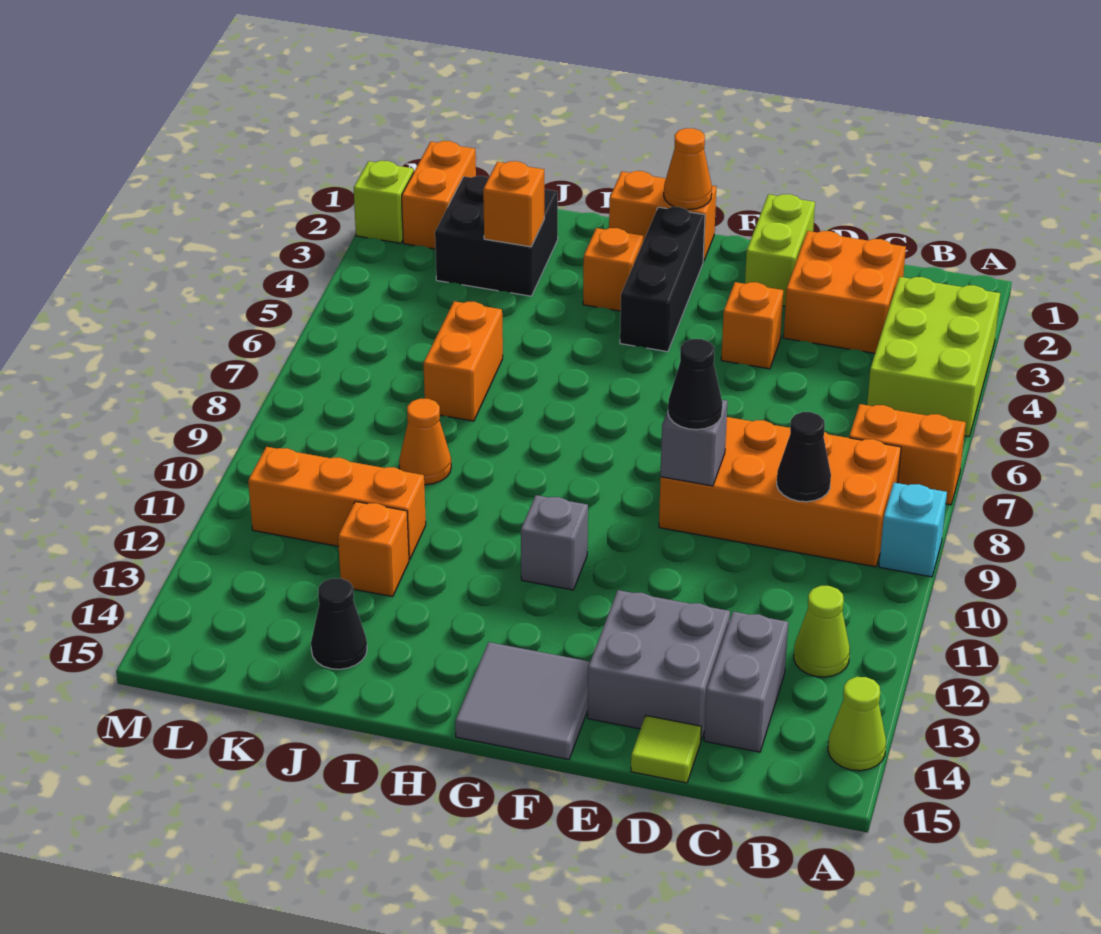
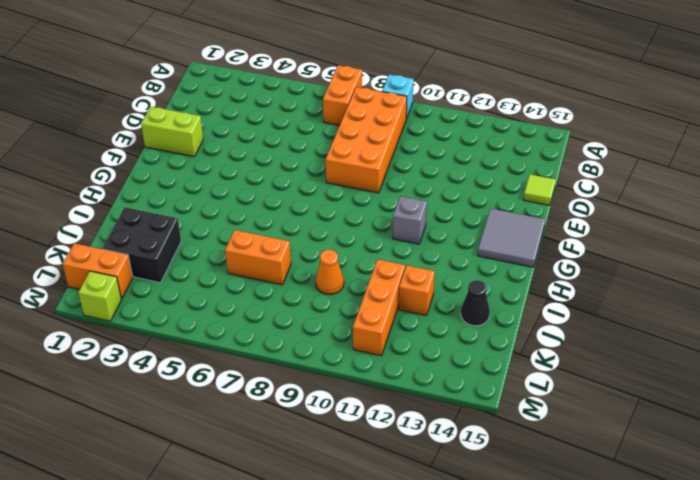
none -> lime brick A3:B5 level 1
none -> lime cone A14 level 1
none -> lime cone B12 level 1
none -> orange brick C2:D3 level 1

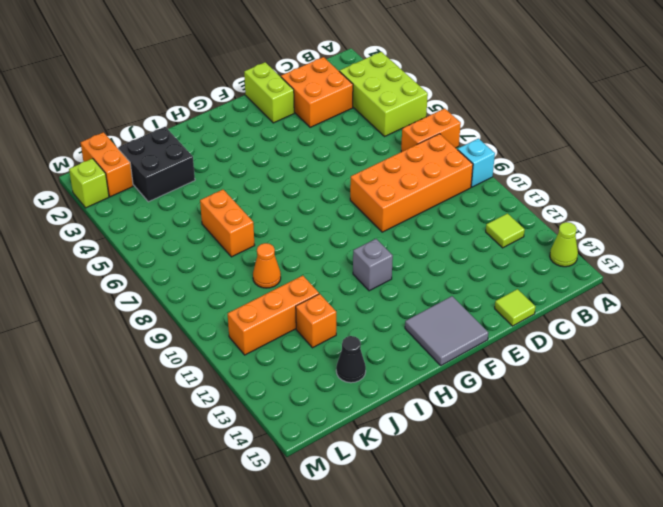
lime tile B12 level 1 -> lime cone B12 level 1
none -> grey brick C13:C14 level 1
none -> grey brick D13:E14 level 1
none -> orange brick E4 level 1
none -> orange brick G1:H1 level 1

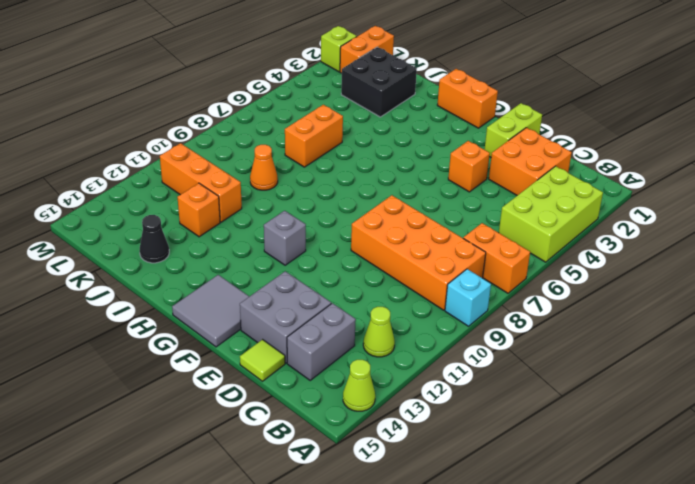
none -> black brick G2:G4 level 1
none -> orange brick H3 level 1
none -> black cone C9 level 2
none -> grey brick E9 level 2

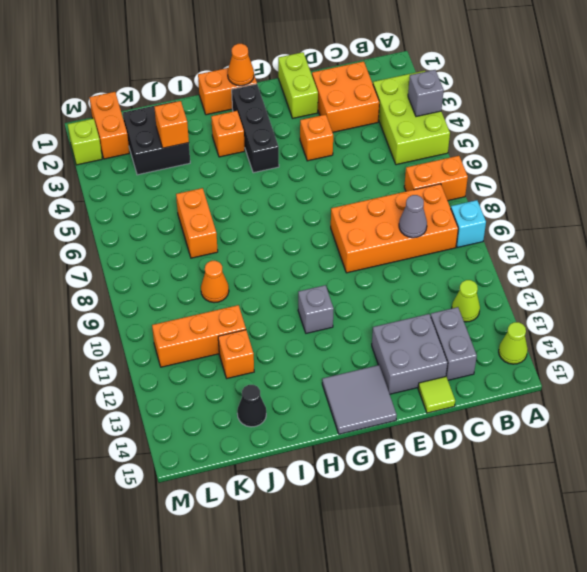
grey brick A4 level 2 -> grey brick E9 level 2
grey cone C9 level 2 -> black cone C9 level 2
none -> black cone E9 level 3

